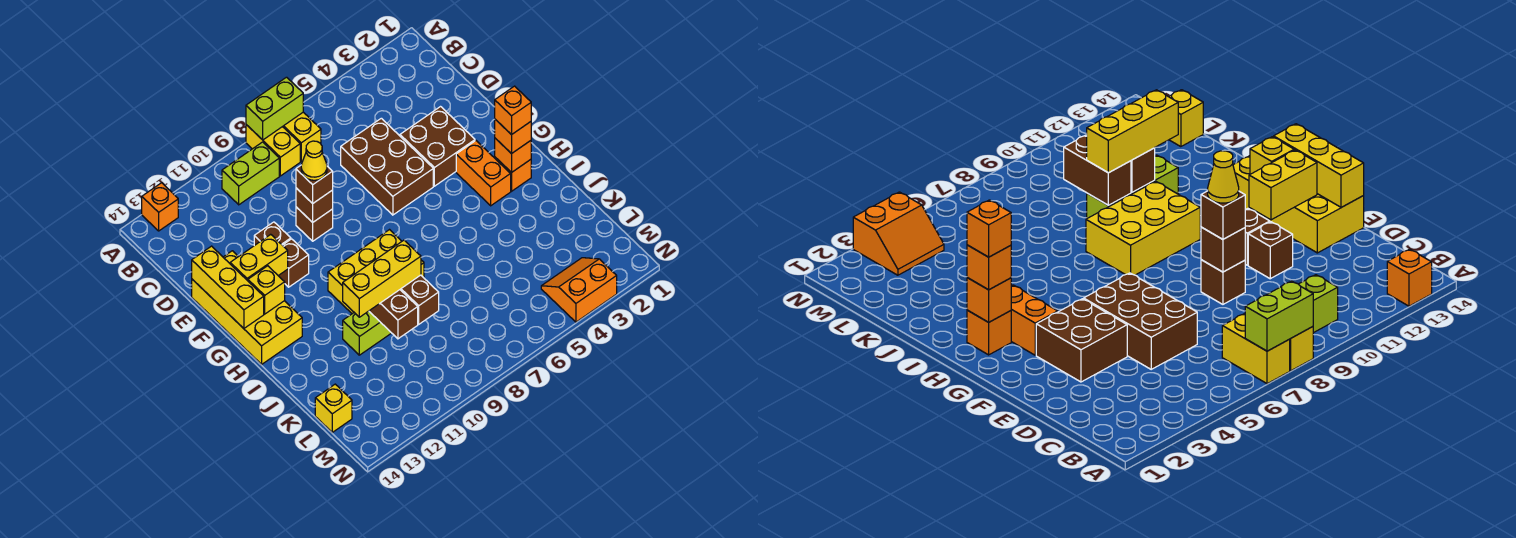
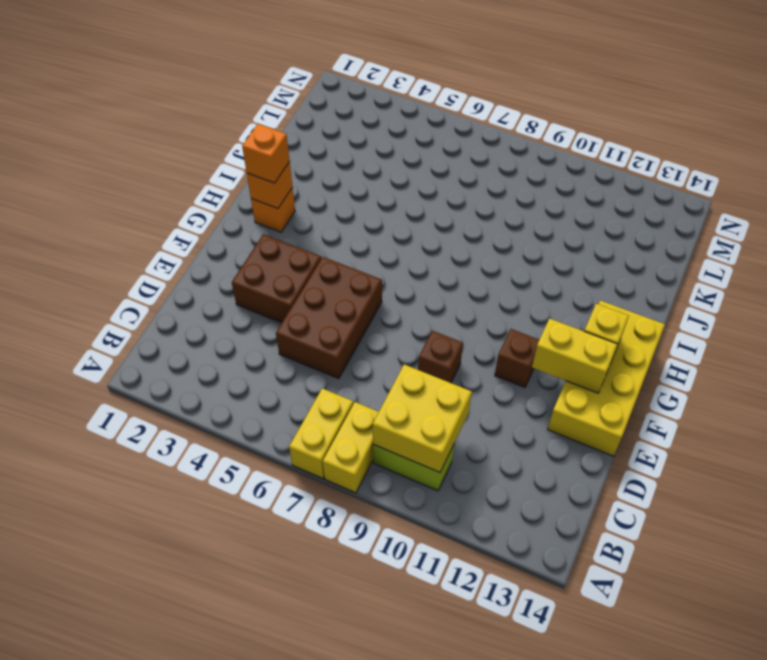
yellow brick B9:C10 level 2 -> none
none -> orange brick A13 level 1
none -> brown brick E11 level 1
none -> orange brick G3:H3 level 1

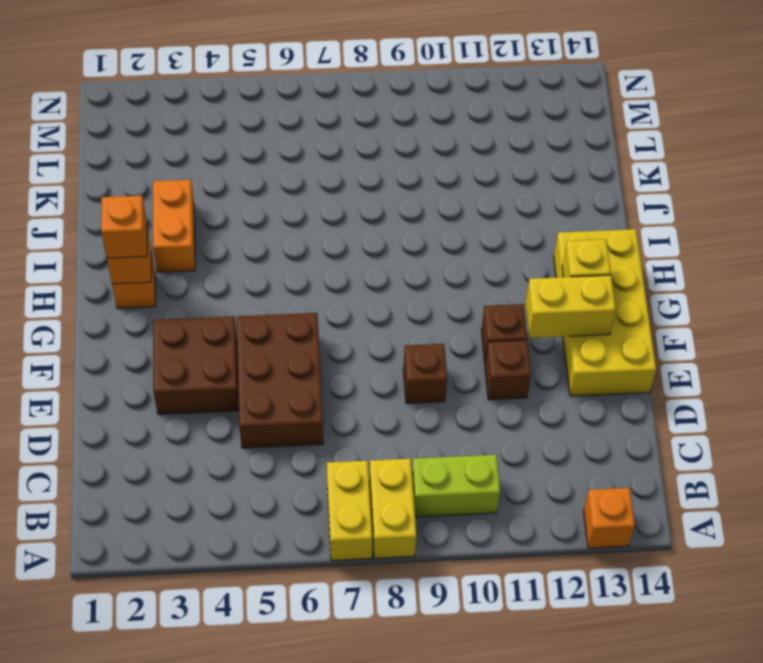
orange brick I3:J3 level 1 -> orange brick G3:H3 level 1
none -> yellow brick H8:I10 level 1
none -> lime brick J9:J11 level 1
none -> yellow brick L14 level 1

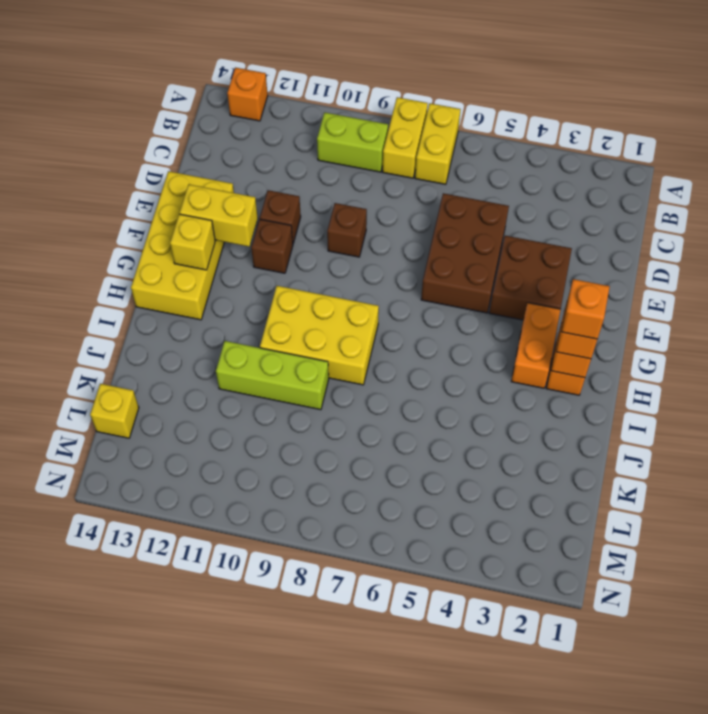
none -> orange slope M3:N4 level 1 top N
none -> lime brick A7:A8 level 2
none -> brown brick E9 level 2

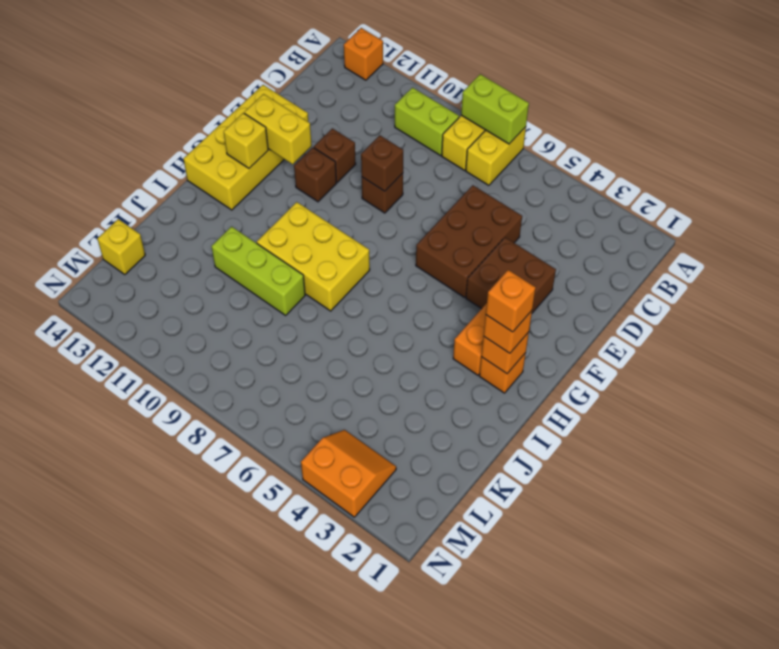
none -> yellow brick E14:G14 level 2
none -> brown brick J9:K9 level 2
none -> brown brick J10:K10 level 2

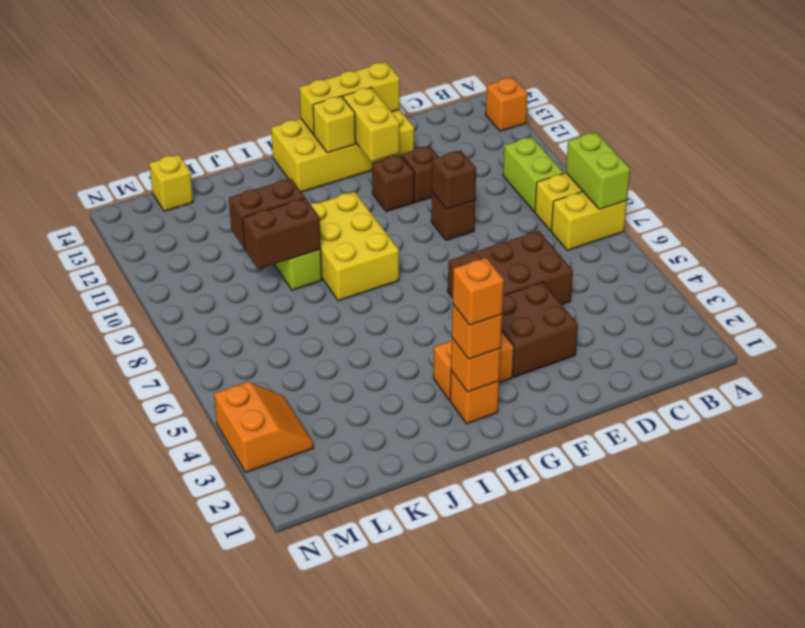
none -> brown brick E9 level 3
none -> yellow brick J9:J11 level 3
none -> yellow cone E9 level 4

